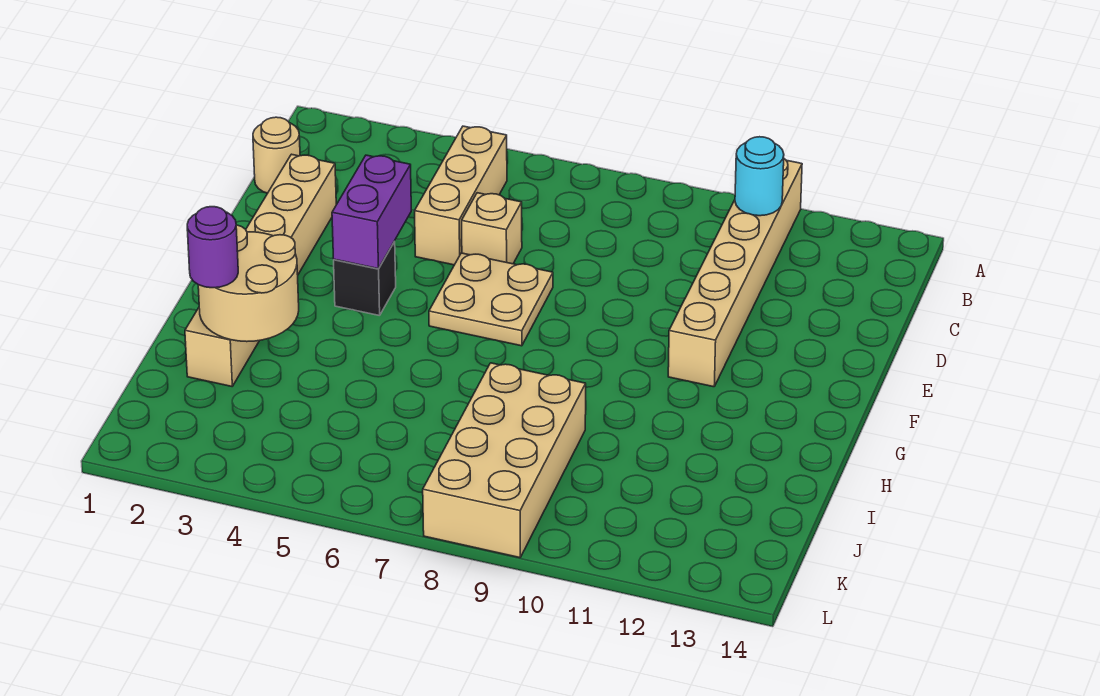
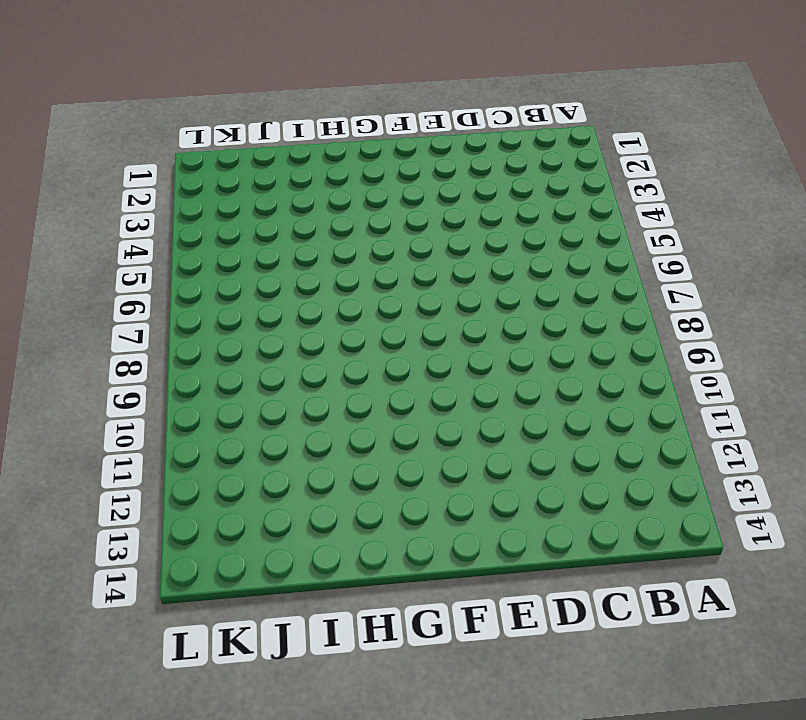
none -> tan brick A11:F11 level 1
none -> tan brick B5:D5 level 1
none -> tan round brick C1 level 1

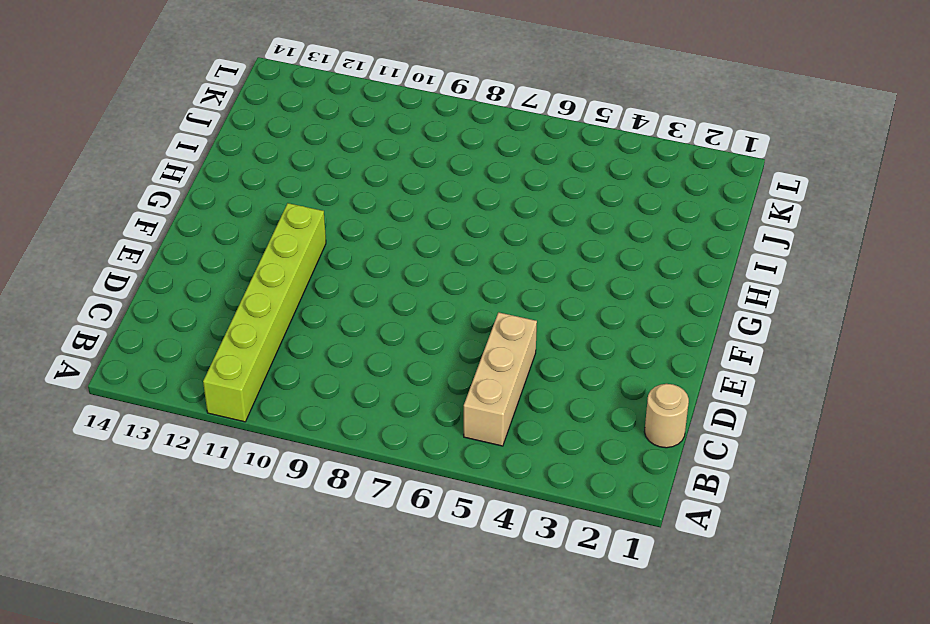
lime brick A11:F11 level 1 -> tan brick A11:F11 level 1
none -> tan brick D2:I2 level 1
none -> tan brick D6 level 1
none -> tan plate E6:F7 level 1

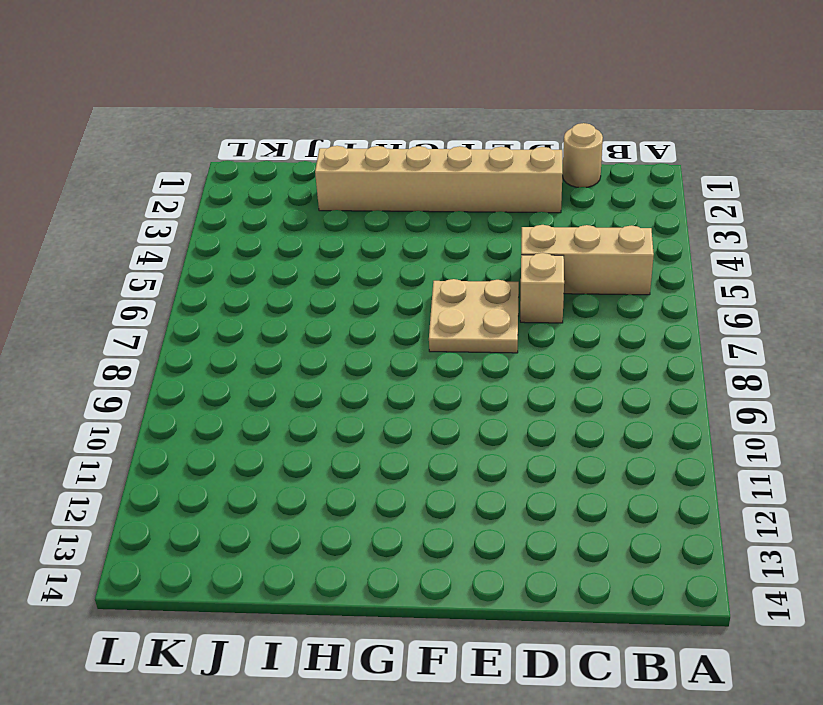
none -> tan brick A11:F11 level 1
none -> black brick F4 level 1
none -> tan brick I8:L9 level 1

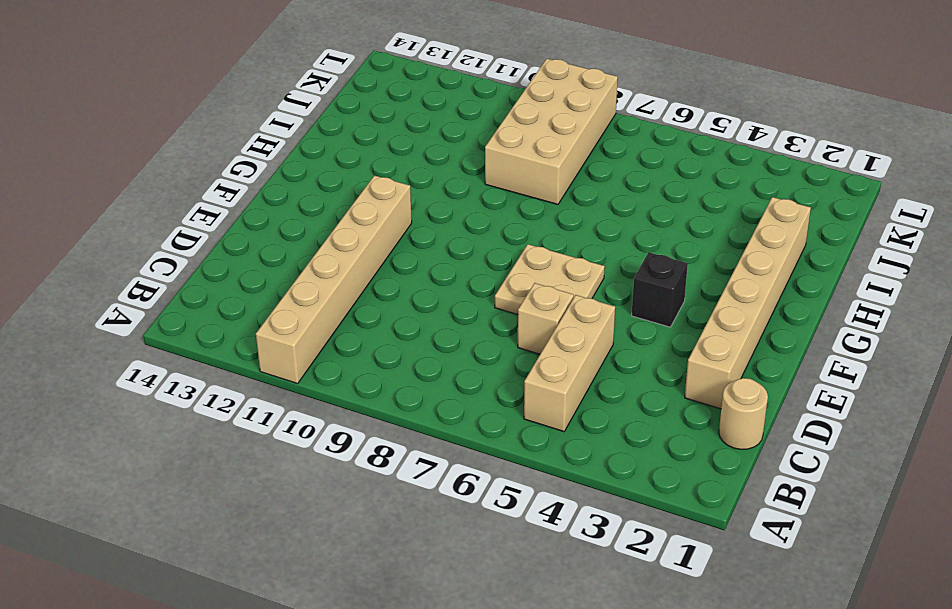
none -> cyan round brick B11 level 2
none -> purple brick E4:F4 level 2
none -> tan round brick H2:I3 level 2

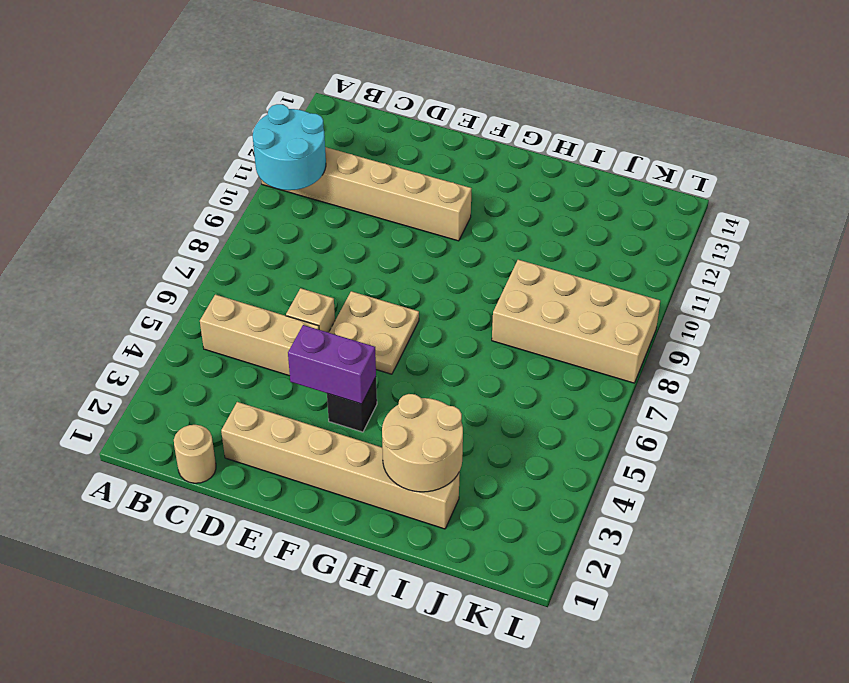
cyan round brick A10:B11 level 2 -> cyan round brick B11 level 2
none -> purple round brick I2 level 3

